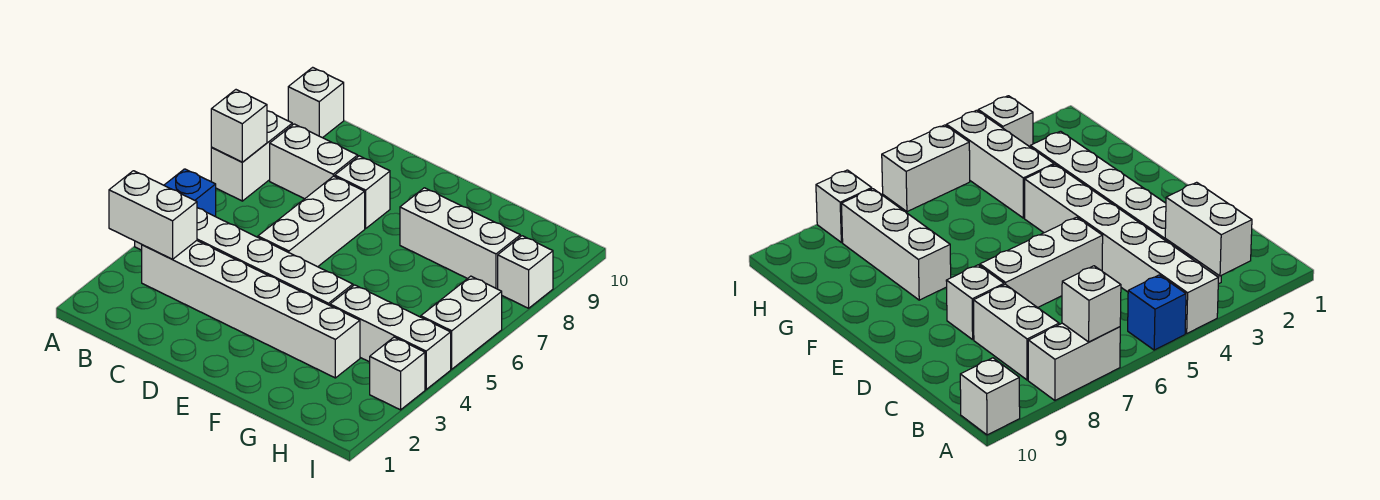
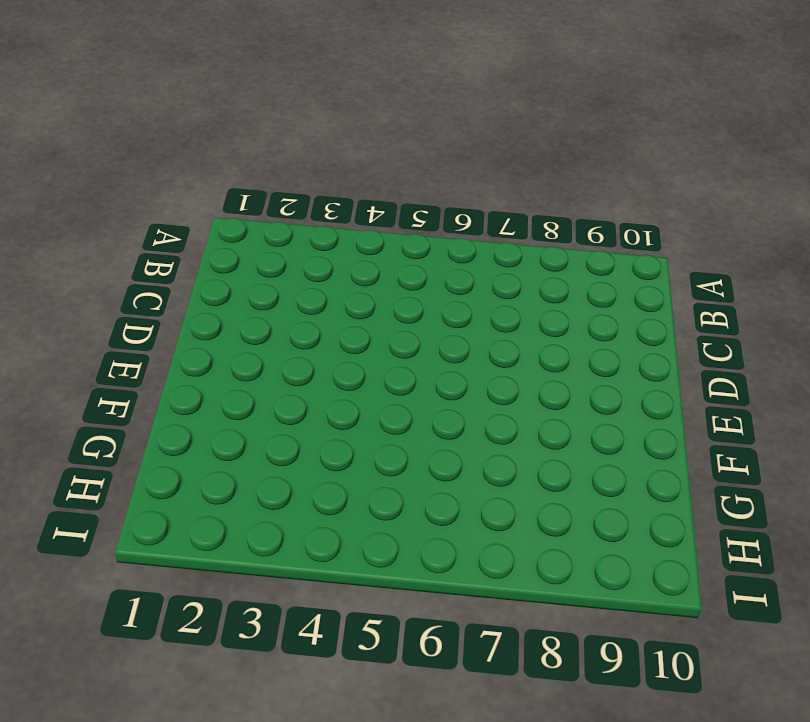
none -> white brick A4:F4 level 1
none -> blue brick A5 level 1
none -> white brick A7:A8 level 1

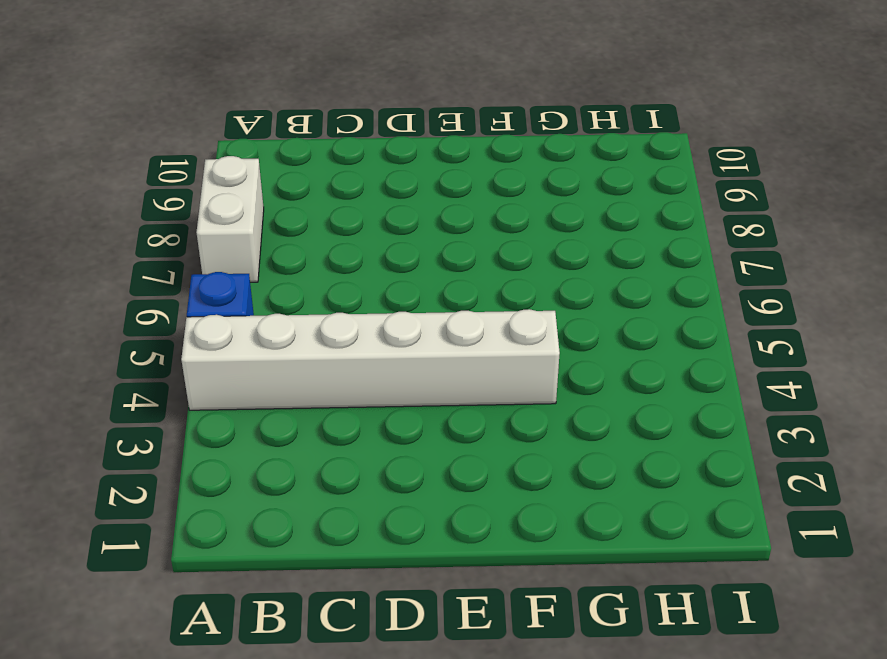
none -> white brick A10 level 1
none -> white brick B3:G3 level 1
none -> white brick B8:C8 level 1

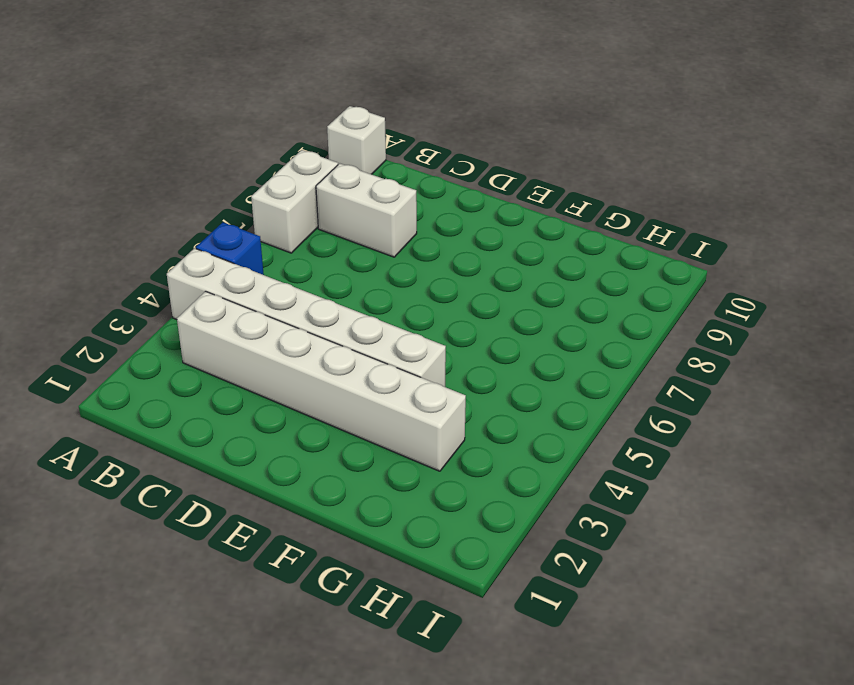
none -> white brick D5:D7 level 1
none -> white brick D8 level 1
none -> white brick F8:H8 level 1

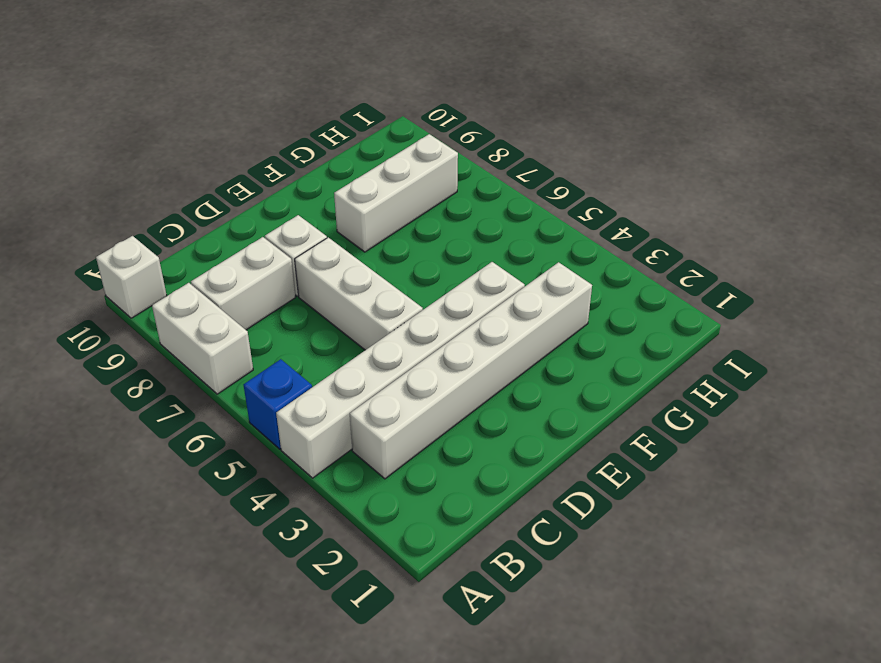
none -> white brick G4:I4 level 1
none -> white brick I3 level 1
none -> white brick I5:I6 level 1

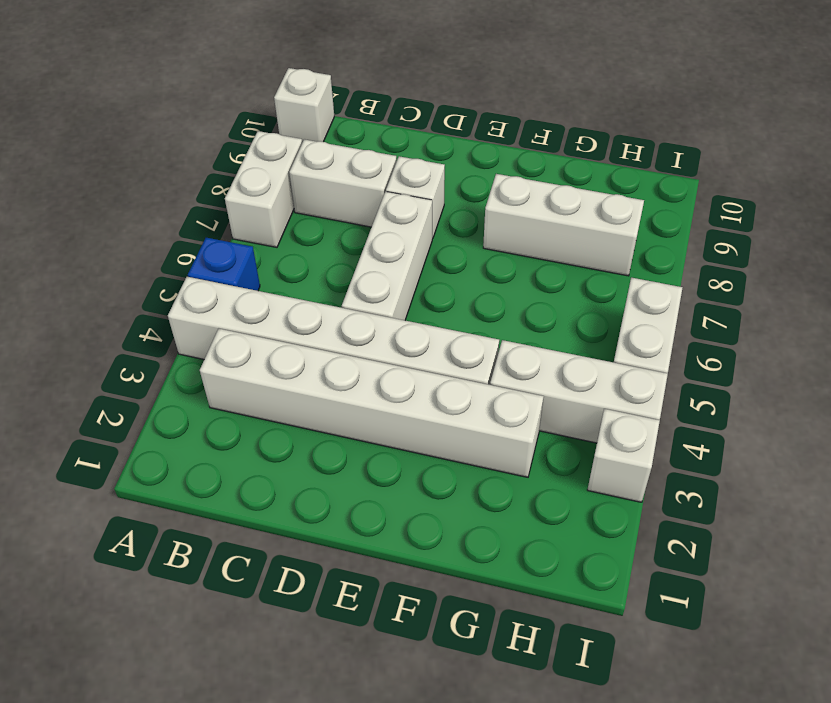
none -> white brick I8 level 1
none -> white brick A3:B3 level 2
none -> white brick A7 level 2

